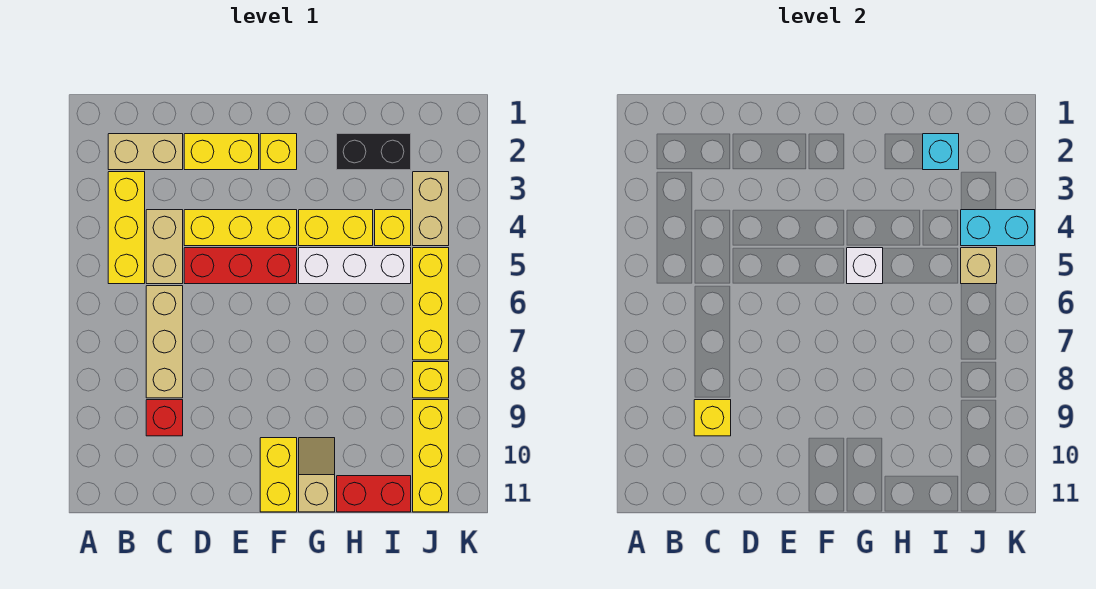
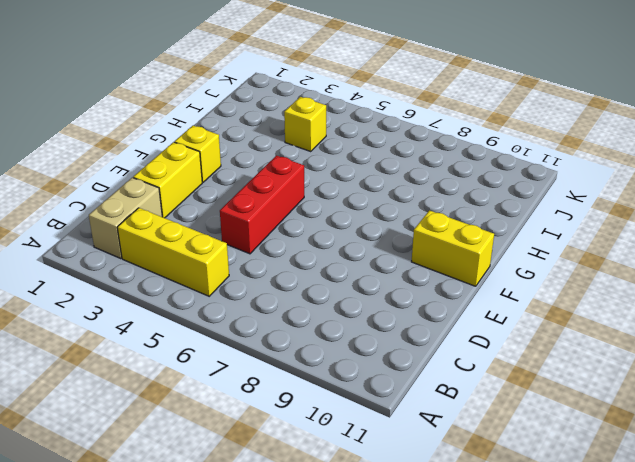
none -> tan brick C4:C5 level 1
none -> tan brick C6:C8 level 1
none -> red brick C9 level 1

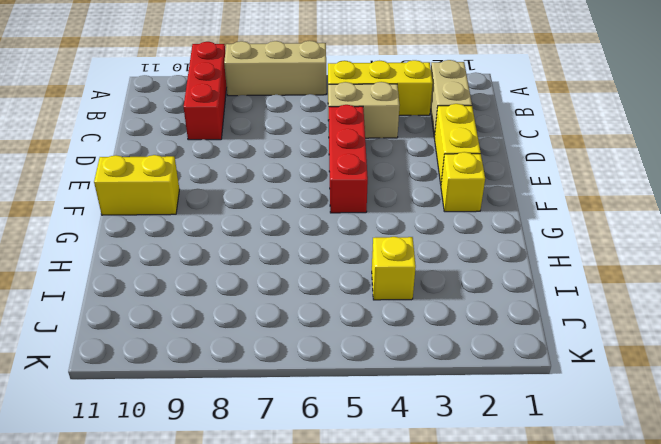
tan brick A6:A8 level 1 -> tan brick C6:C8 level 1
red brick A9:C9 level 1 -> red brick C9 level 1
none -> yellow brick D4:F4 level 1
none -> yellow brick G4:H4 level 1
none -> white brick G5:I5 level 1

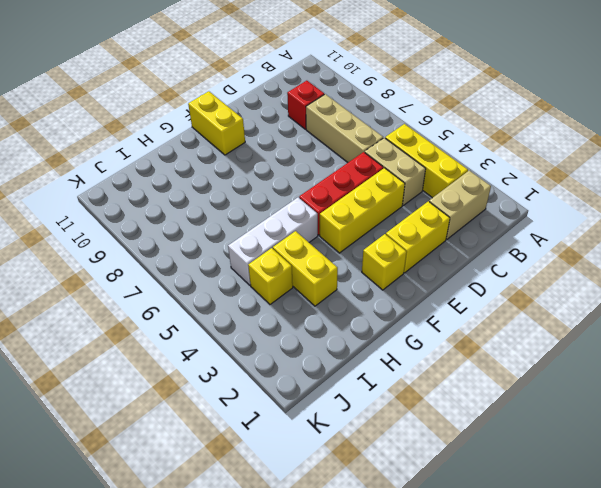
yellow brick H3:H4 level 1 -> yellow brick G4:H4 level 1
none -> tan slope G10:G11 level 1 top 11
none -> black brick H2:I2 level 1
none -> red brick H11:I11 level 1

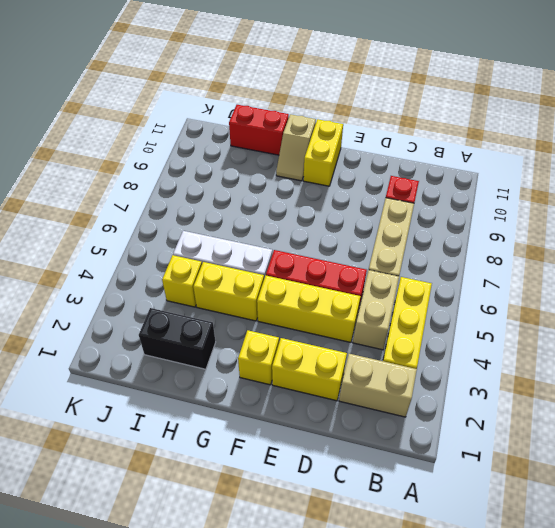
none -> tan brick J3:J4 level 1
none -> yellow brick J5:J7 level 1
none -> yellow brick J8 level 1

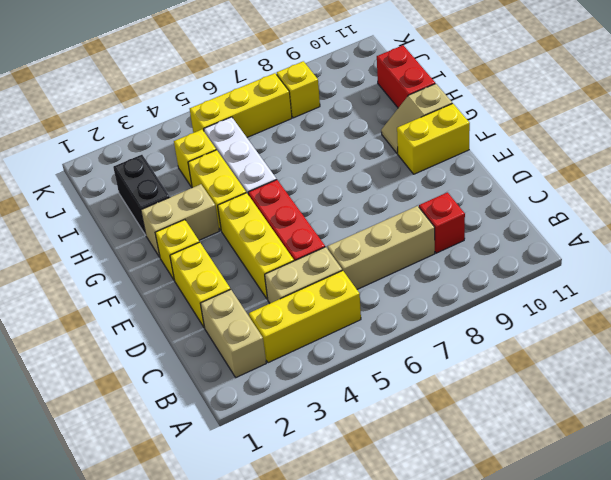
tan brick G2:G3 level 1 -> tan brick J3:J4 level 1
none -> yellow brick J9:J11 level 1
none -> yellow brick C9 level 2
none -> white brick G5 level 2

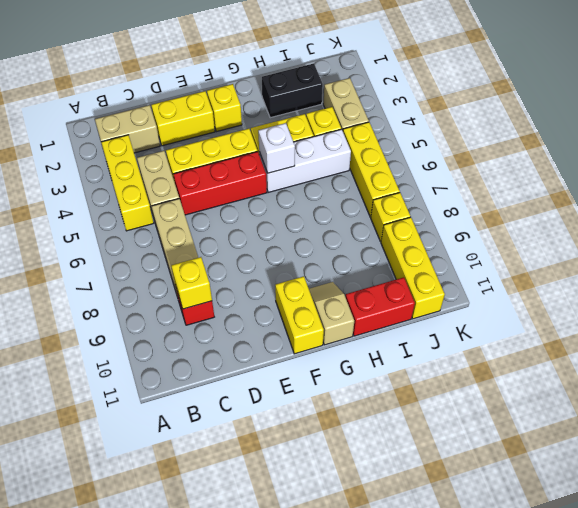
none -> cyan brick I2 level 2
none -> cyan brick J4:K4 level 2
none -> tan brick J5 level 2

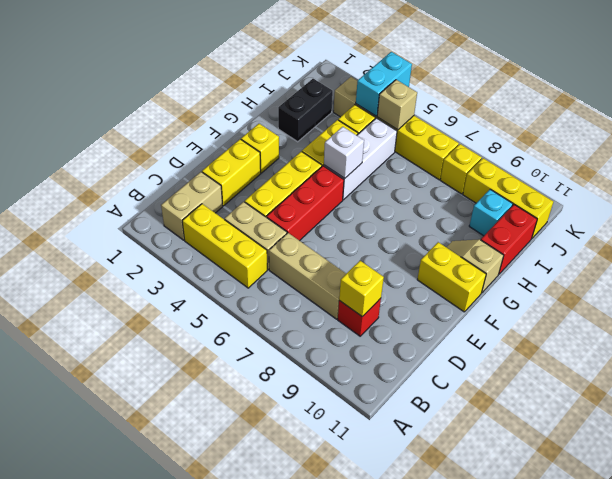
cyan brick I10 level 1 -> cyan brick I2 level 2

